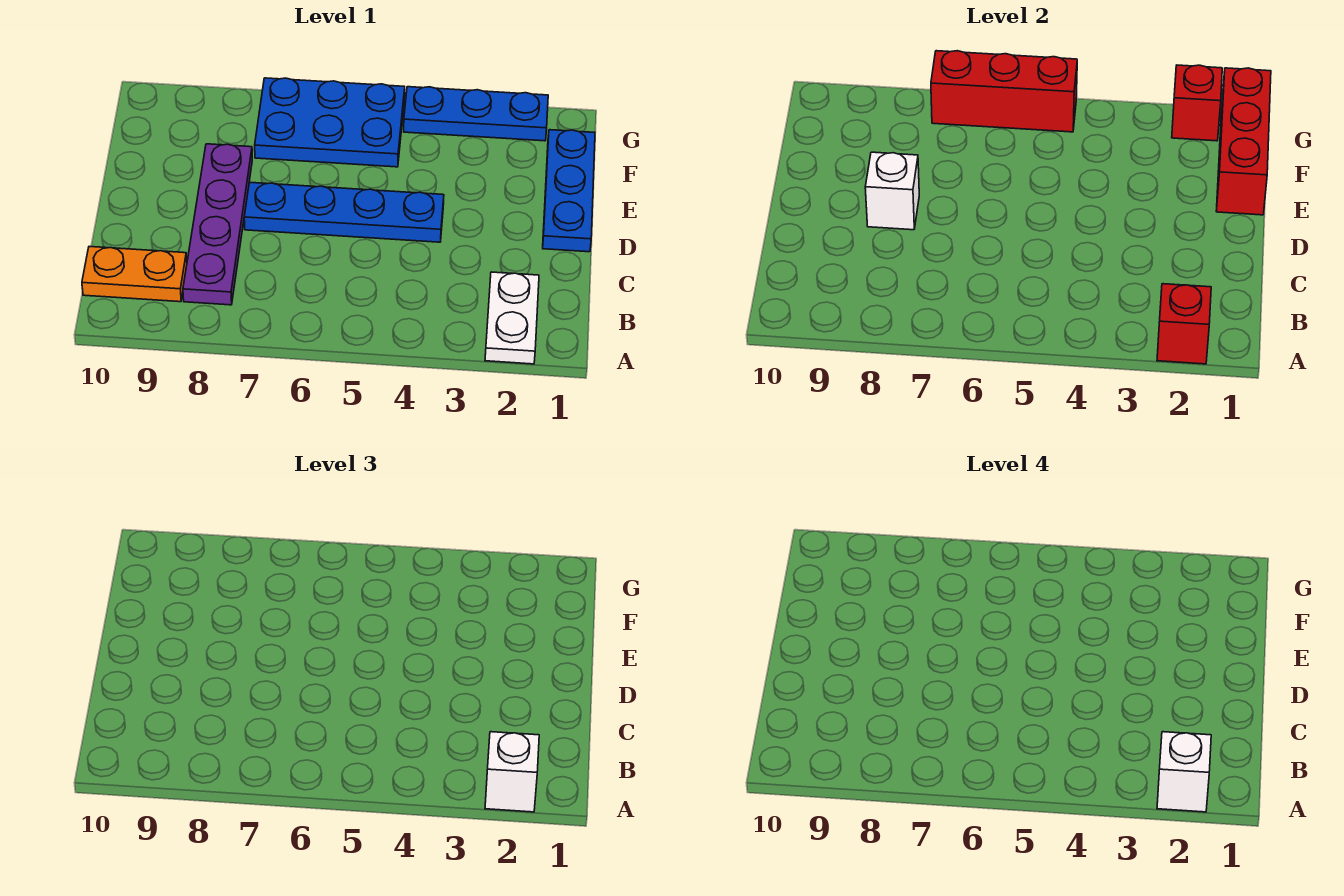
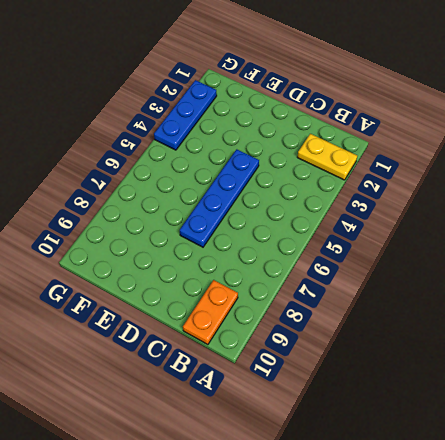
yellow plate A2:B2 level 1 -> white plate A2:B2 level 1
none -> purple plate B8:E8 level 1
none -> blue plate D1:F1 level 1
none -> blue plate F5:G7 level 1

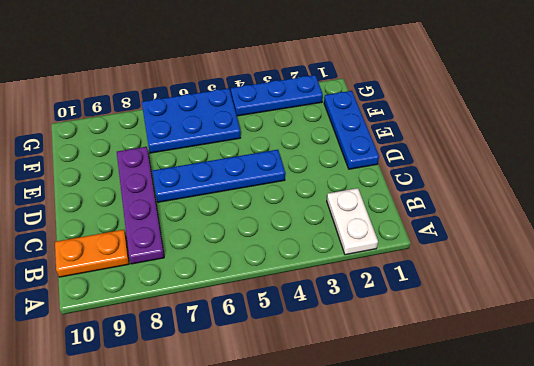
none -> red brick A2 level 2
none -> white brick D8 level 2
none -> red brick E1:G1 level 2

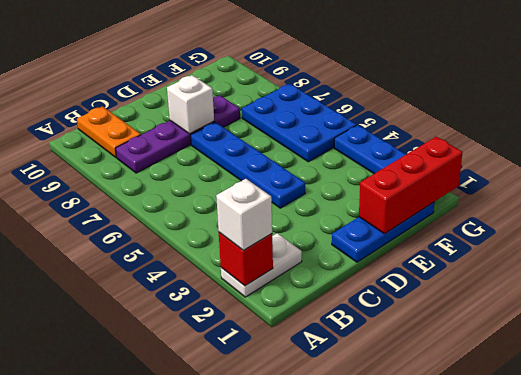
none -> red brick G2 level 2
none -> red brick G5:G7 level 2
none -> white brick A2 level 4

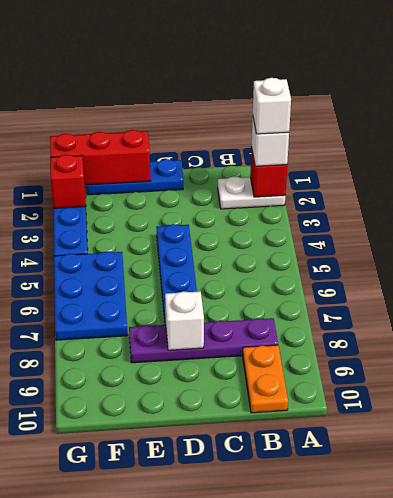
none -> red brick G5:G7 level 2

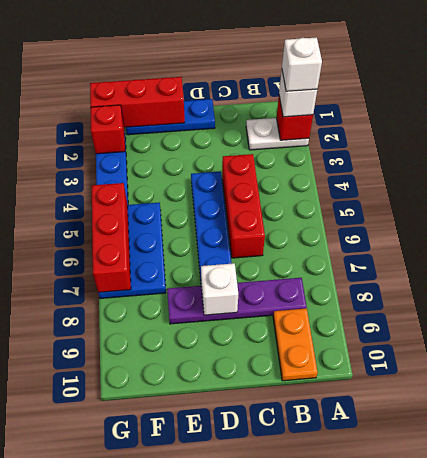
red brick C4:C6 level 1 -> none

